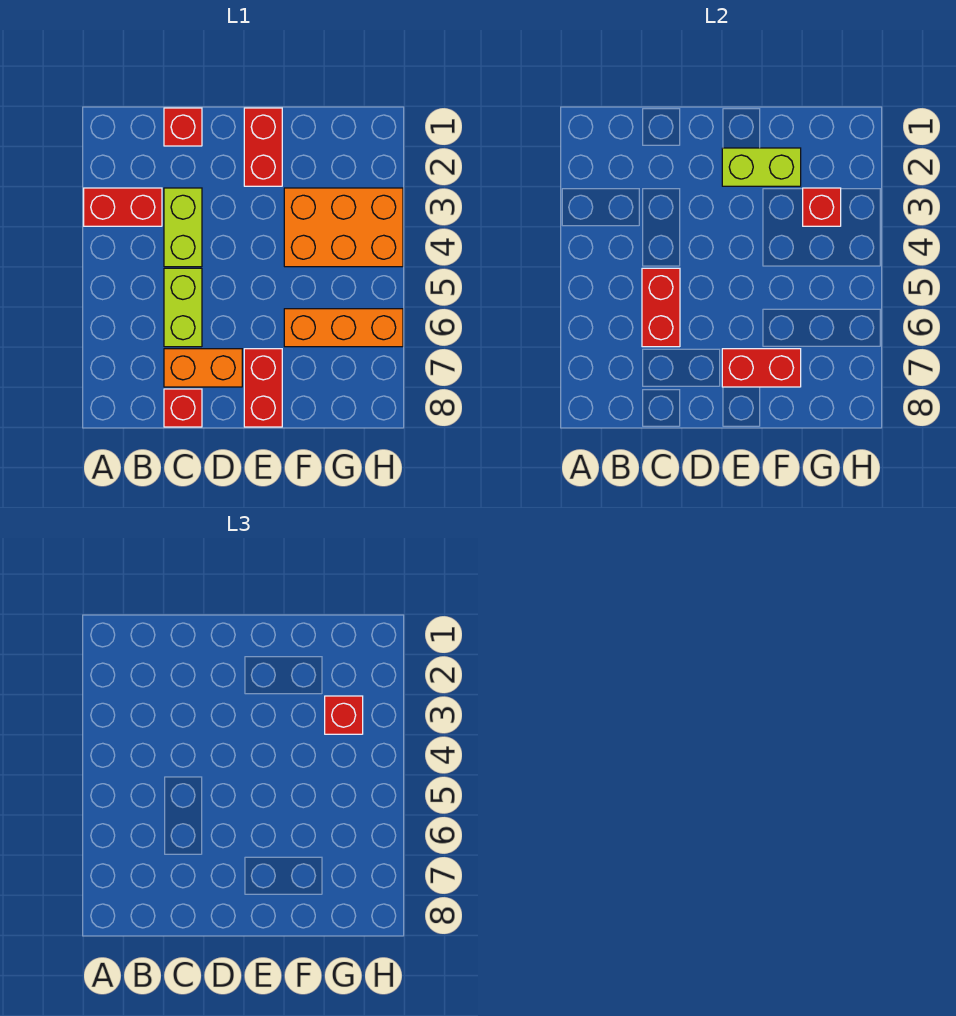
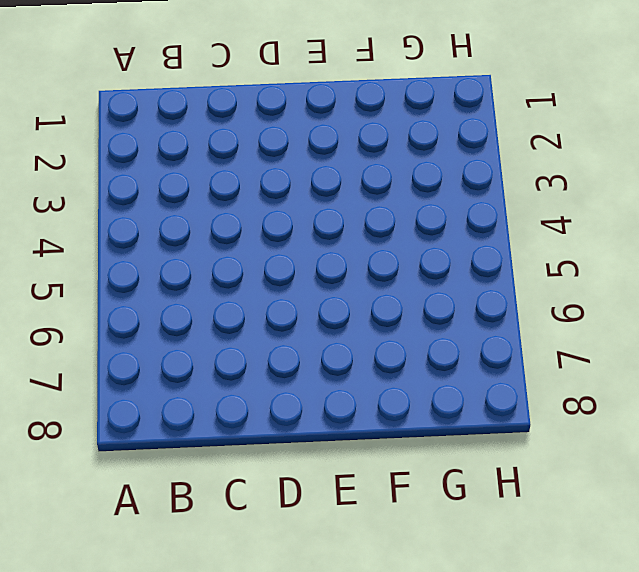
none -> red brick A3:B3 level 1
none -> red brick C1 level 1
none -> lime brick C3:C4 level 1

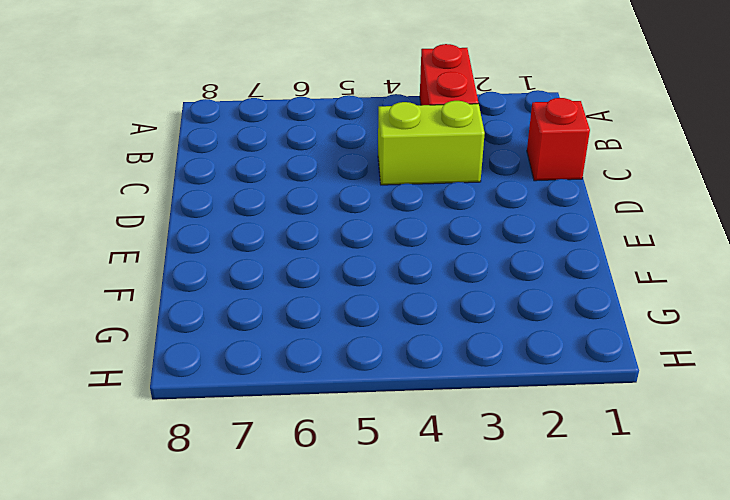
none -> lime brick C5:C6 level 1
none -> orange brick C7:D7 level 1
none -> red brick C8 level 1

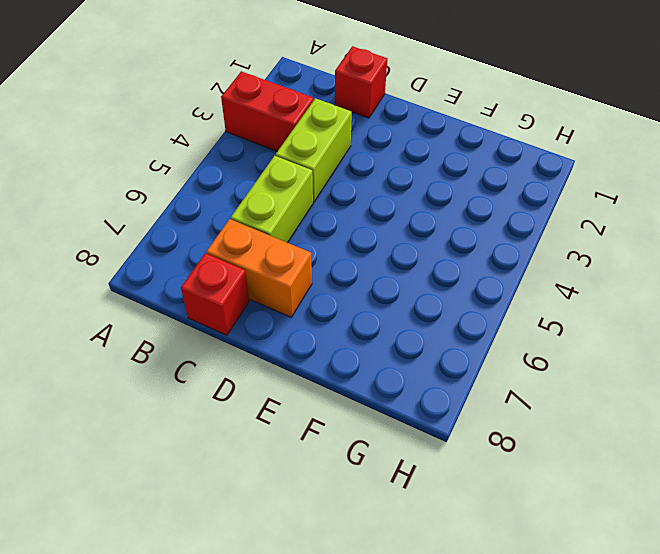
none -> red brick E1:E2 level 1
none -> red brick E7:E8 level 1
none -> orange brick F3:H4 level 1

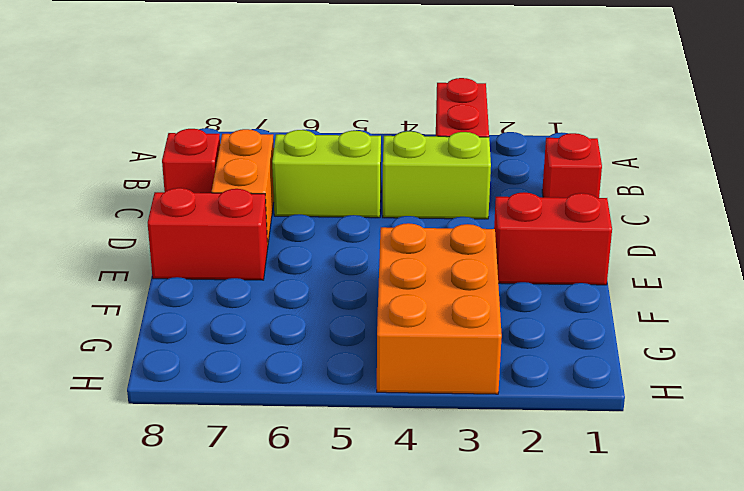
none -> orange brick F6:H6 level 1
none -> red brick C5:C6 level 2
none -> lime brick E2:F2 level 2

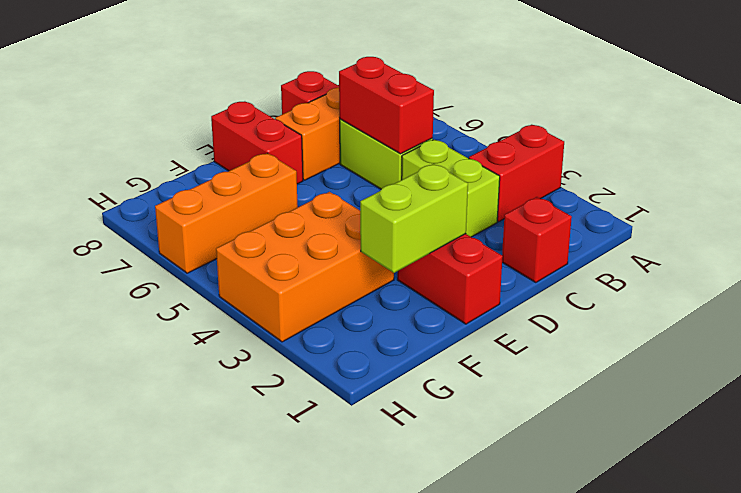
none -> red brick E7:F7 level 2
none -> red brick G3 level 2
none -> red brick G3 level 3

